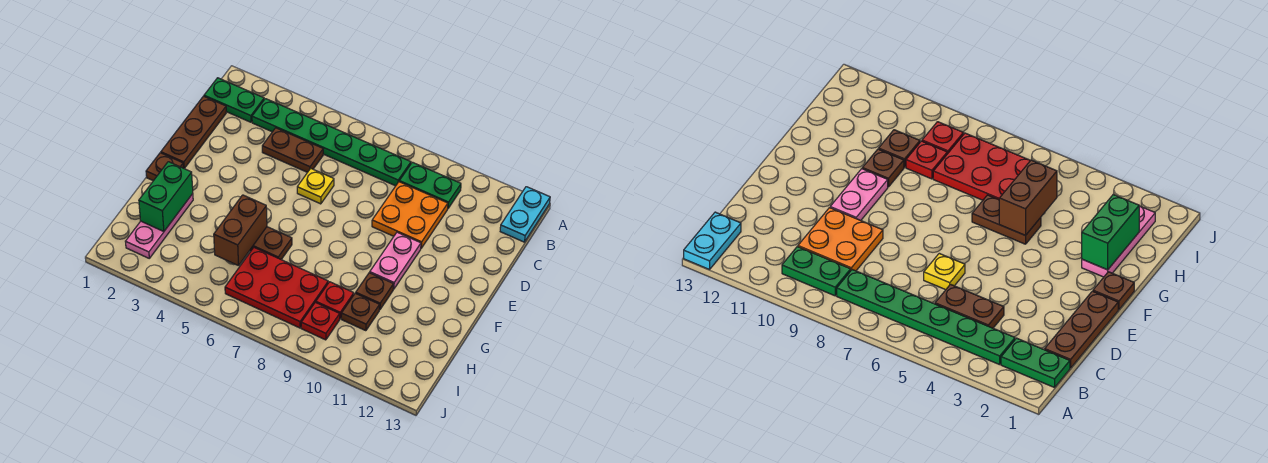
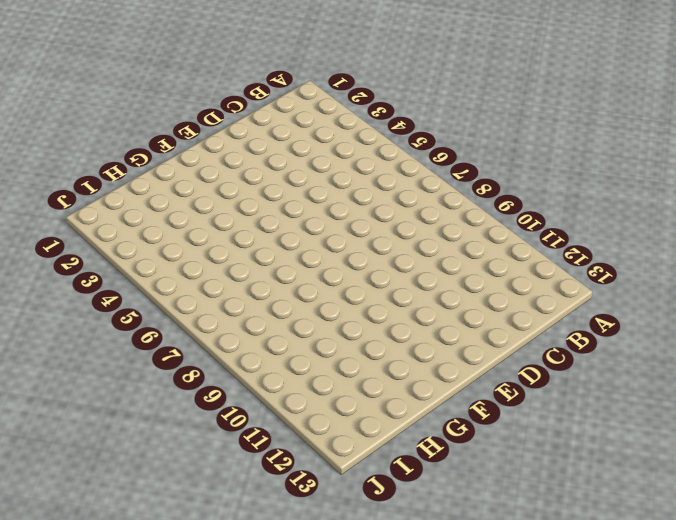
none -> cyan plate A13:B13 level 1
none -> green plate B1:B2 level 1
none -> green plate B3:B8 level 1

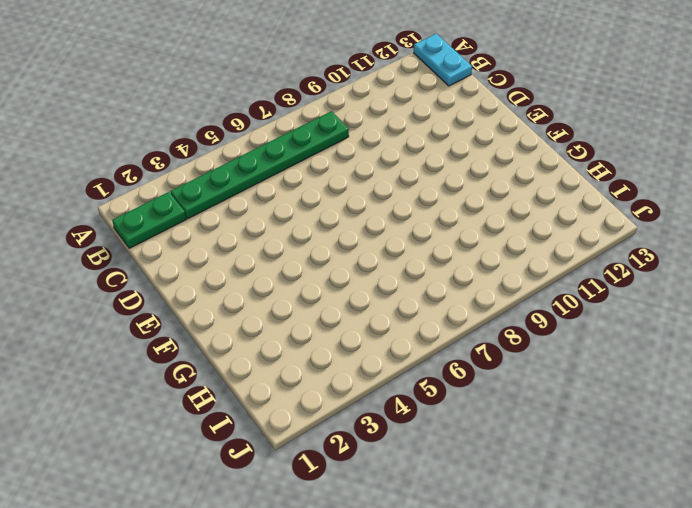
none -> green plate B9:B10 level 1
none -> brown plate C1:E1 level 1
none -> brown plate C4:C5 level 1

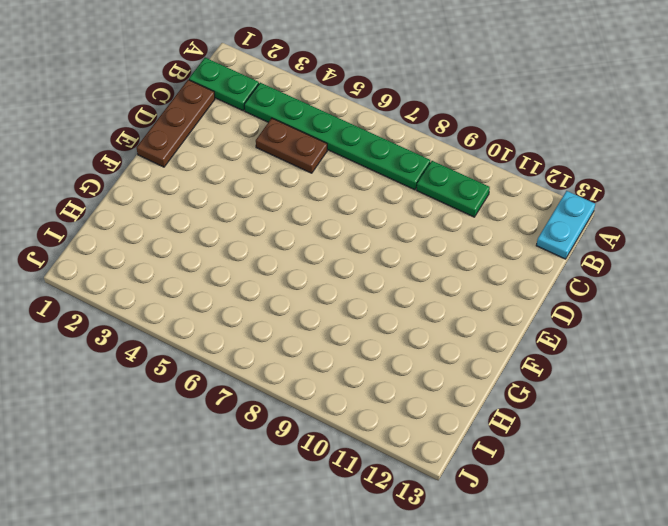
none -> orange plate C9:D10 level 1
none -> yellow plate D6 level 1
none -> pink plate E10:F10 level 1

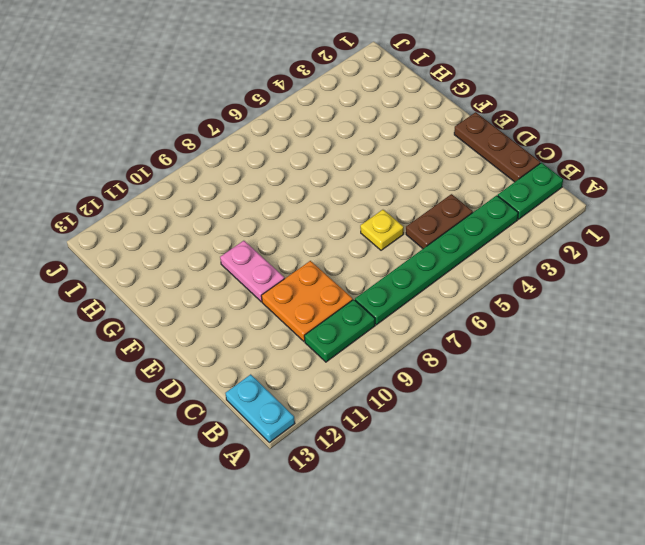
none -> brown plate F1 level 1
none -> pink plate G2:I2 level 1
none -> brown plate G5:G6 level 1

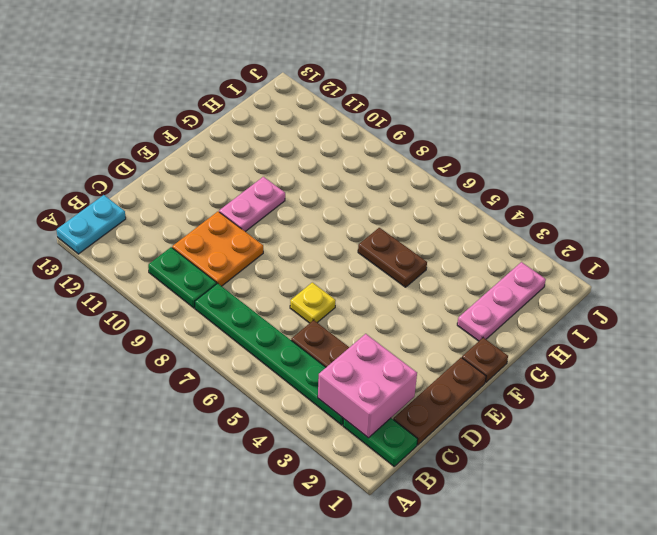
pink brick B2:C3 level 2 -> none
none -> brown plate G10 level 1
none -> red plate H6:I8 level 1
none -> red plate H9 level 1

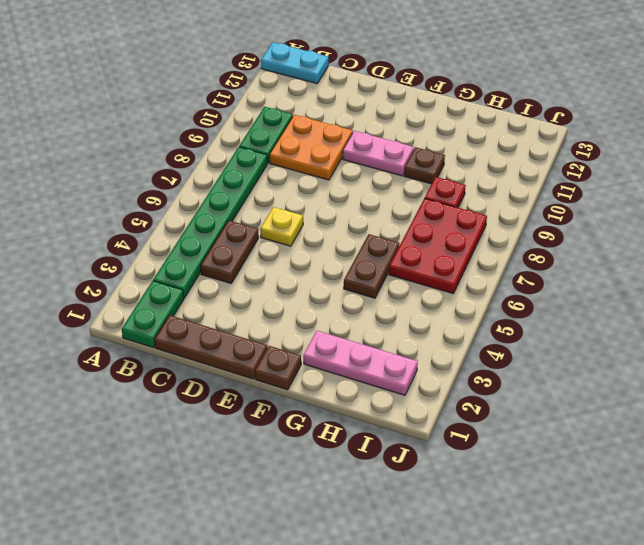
none -> brown plate H10 level 1
none -> red plate I9 level 1
none -> green brick G2:H2 level 2

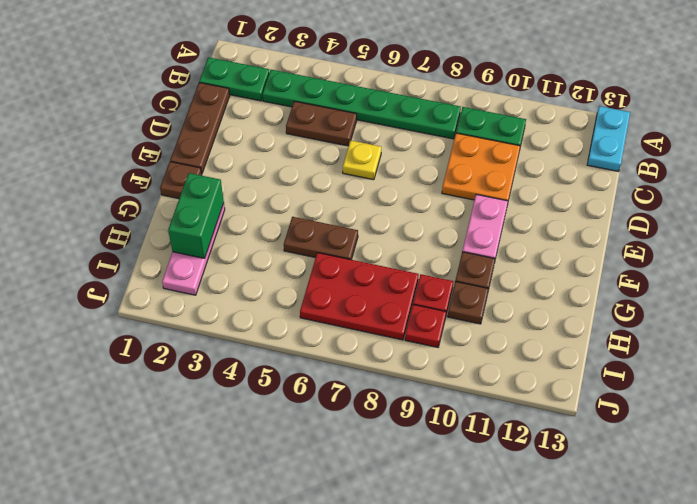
none -> brown brick G5:H5 level 2

